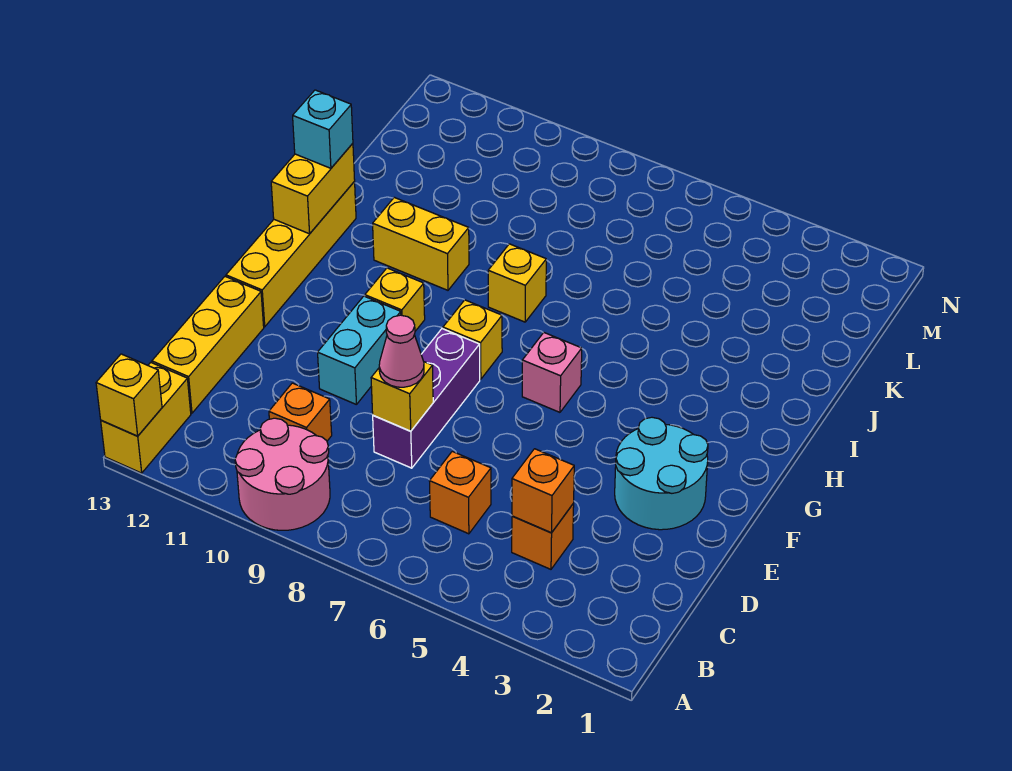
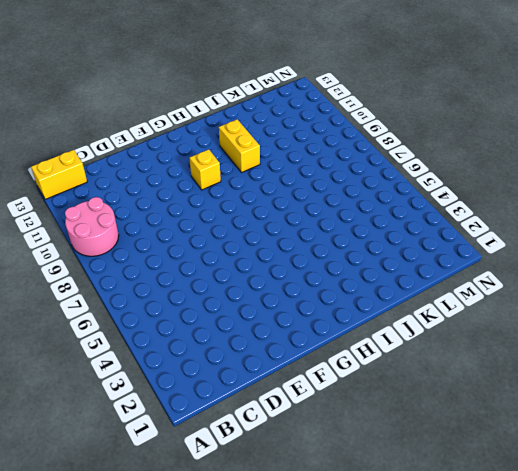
none -> orange brick C4 level 1
none -> orange brick C6 level 1
none -> orange brick C10 level 1

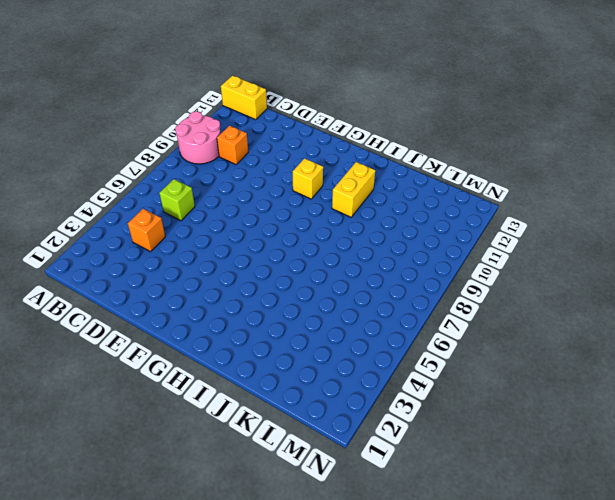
lime brick C6 level 1 -> orange brick C6 level 1
none -> yellow brick C13:E13 level 1
none -> purple brick D8:F8 level 1
none -> cyan round brick E2:F3 level 1

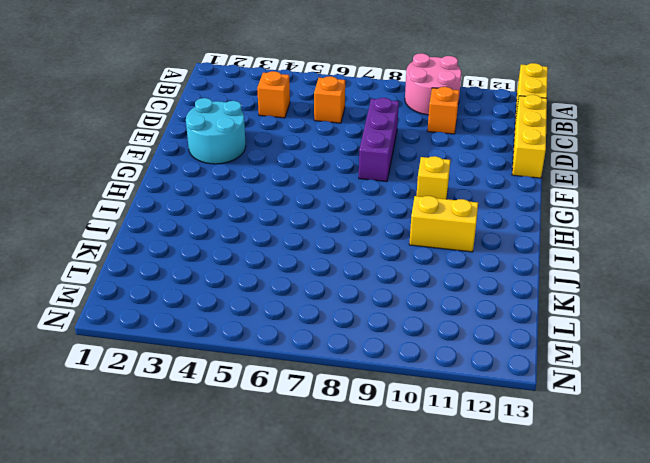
none -> cyan brick E10:F10 level 1
none -> yellow brick F13:I13 level 1
none -> pink brick G6 level 1

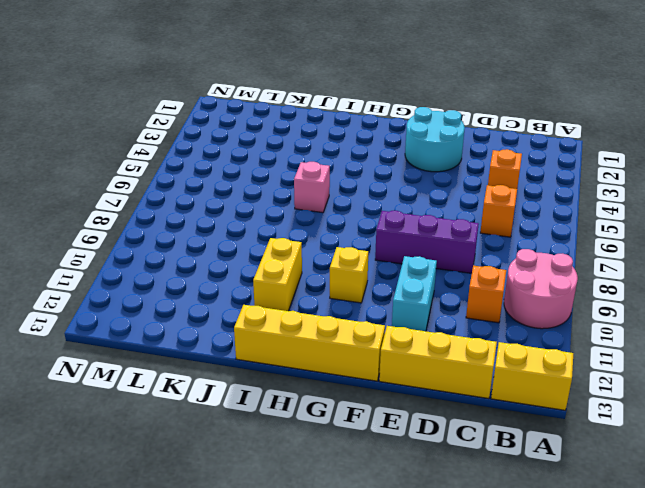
cyan brick E10:E11 level 1 -> cyan brick E10:F10 level 1
pink brick I6 level 1 -> pink brick G6 level 1
none -> yellow brick G8 level 1
none -> yellow brick I8 level 1
none -> yellow brick A13 level 2

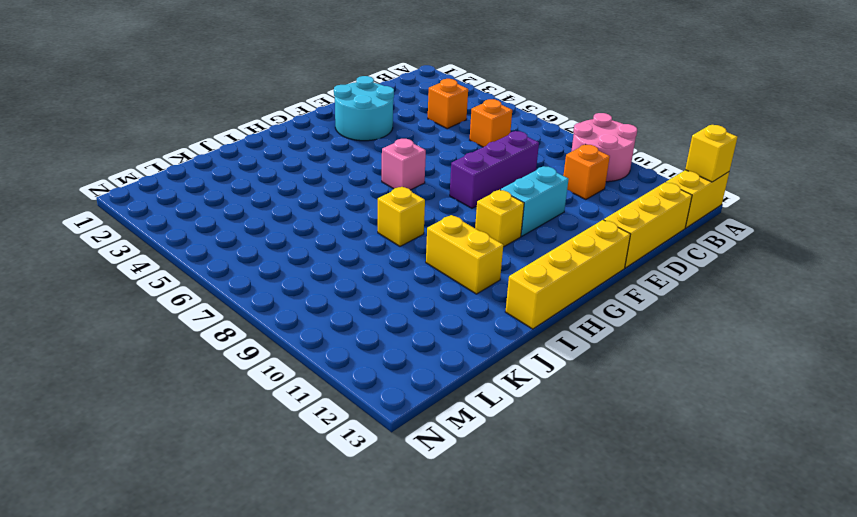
none -> yellow brick G8 level 1
none -> orange brick C4 level 2
none -> yellow brick D8 level 2

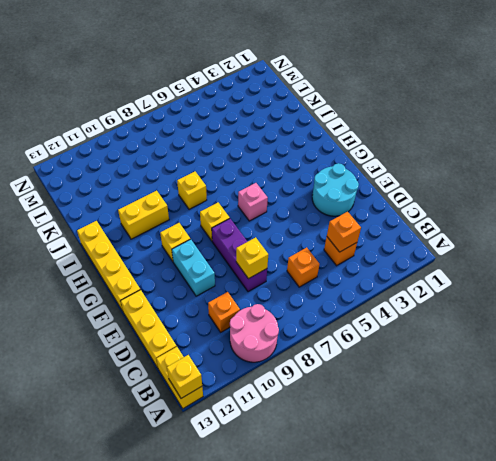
none -> yellow brick H13:I13 level 2
none -> pink cone D8 level 3
none -> cyan brick I13 level 3

